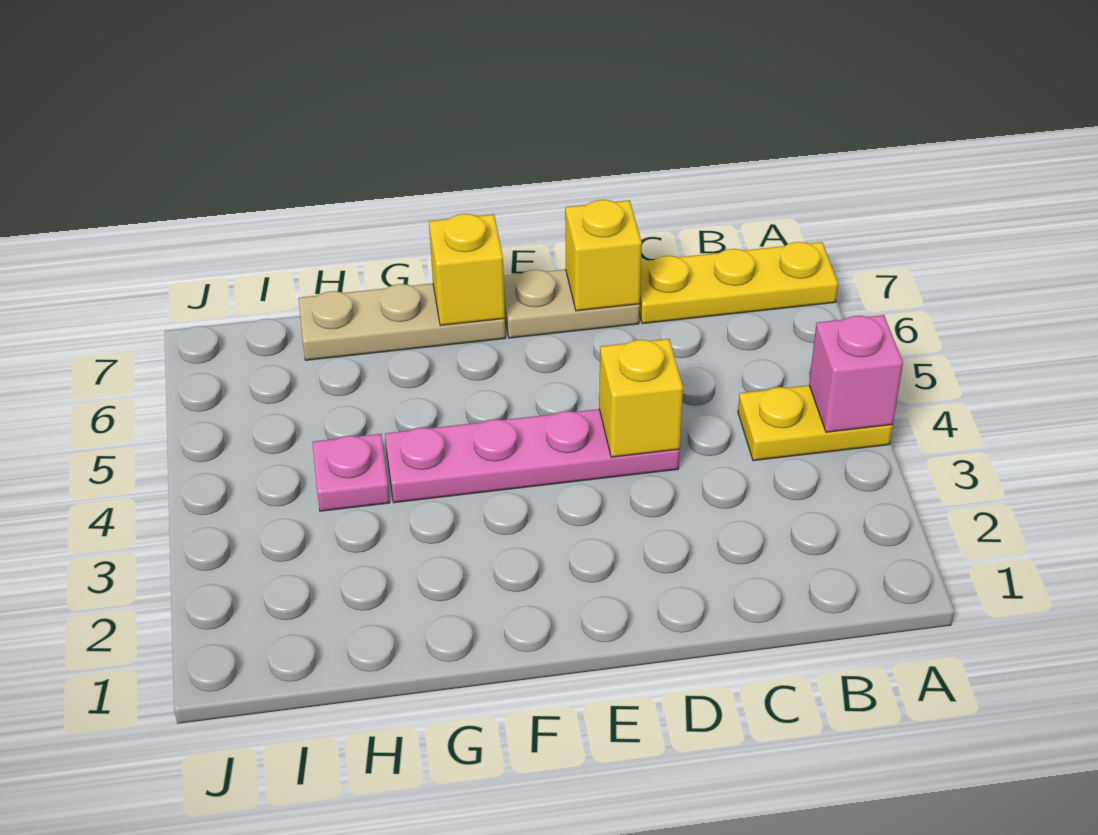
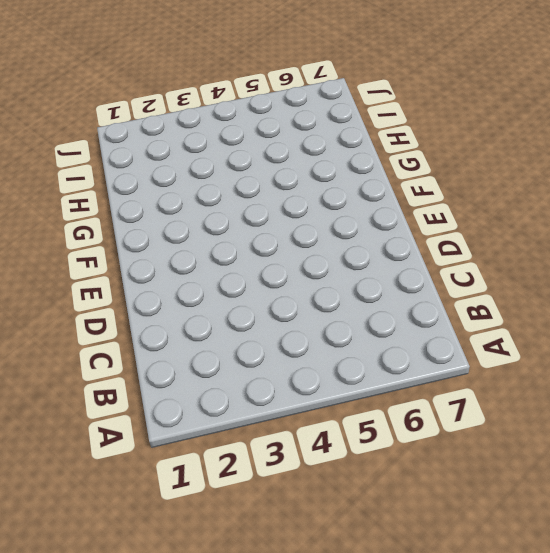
none -> yellow plate A4:B4 level 1
none -> yellow plate A7:C7 level 1

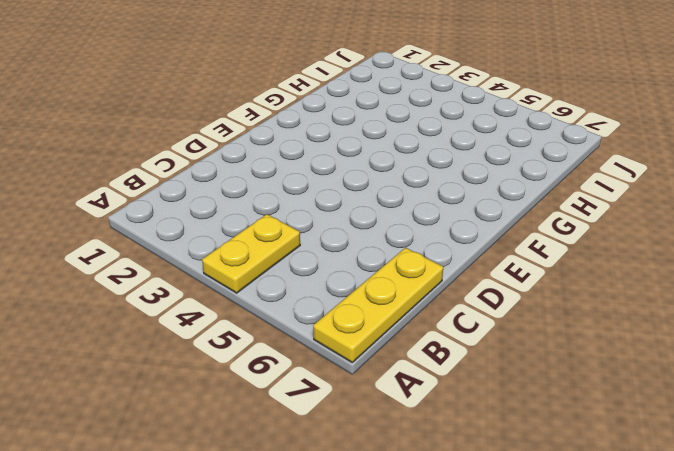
none -> pink plate D4:G4 level 1
none -> tan plate D7:E7 level 1

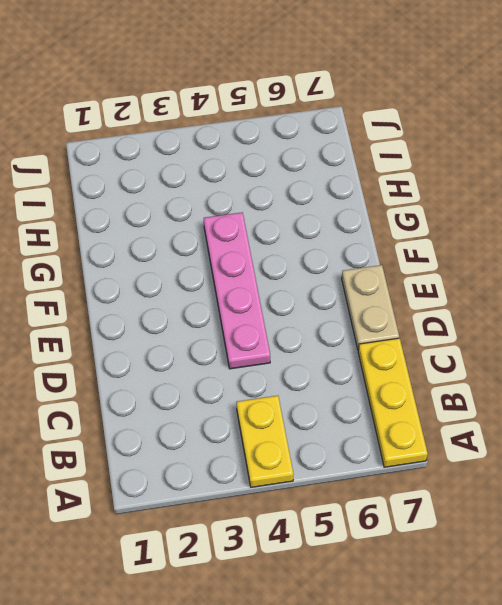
none -> tan plate F7:H7 level 1
none -> pink plate H4 level 1

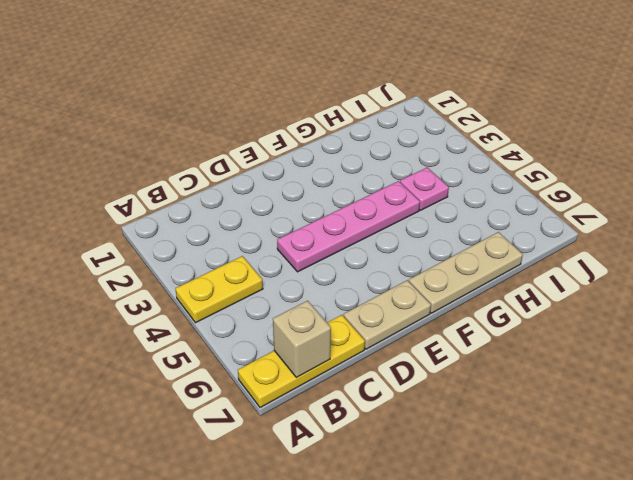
tan brick B7 level 2 -> none
none -> pink brick A4 level 2
none -> yellow brick D4 level 2

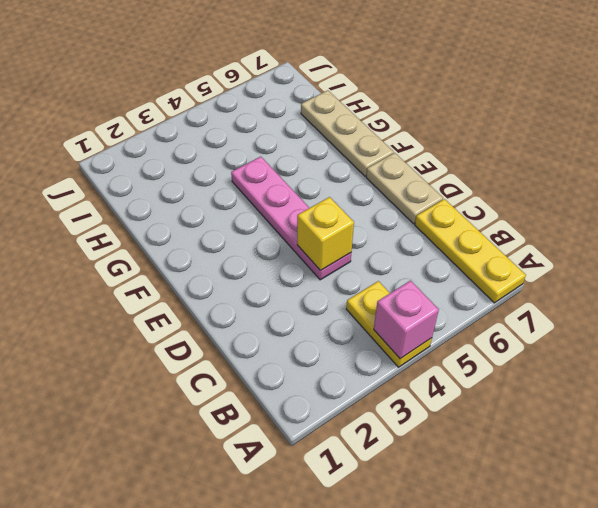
none -> pink plate H4 level 1
none -> yellow brick D7 level 2

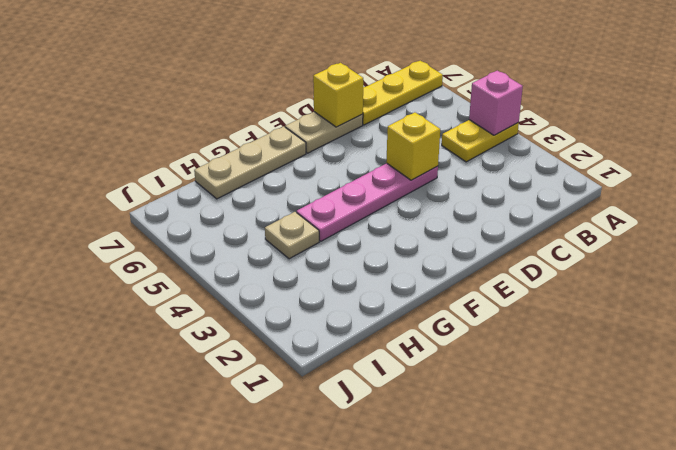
tan plate H4 level 1 -> pink plate H4 level 1
none -> yellow brick F7 level 2

